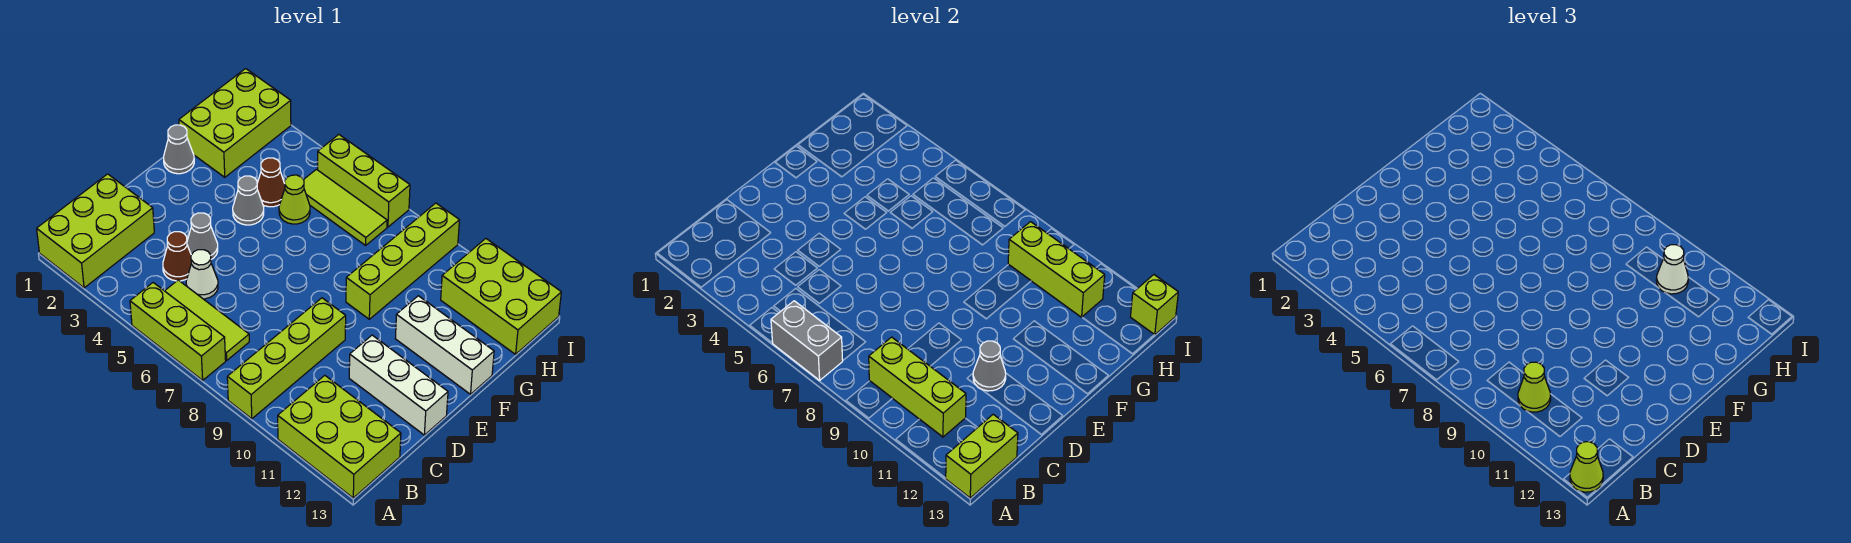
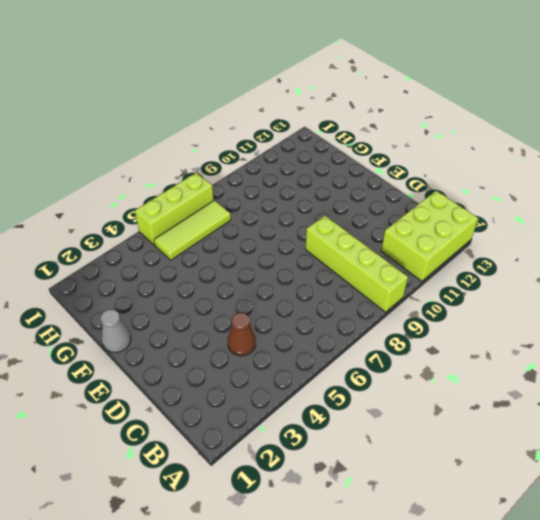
none -> lime brick A1:C2 level 1
none -> lime brick A5:A7 level 1
none -> lime tile B5:B7 level 1

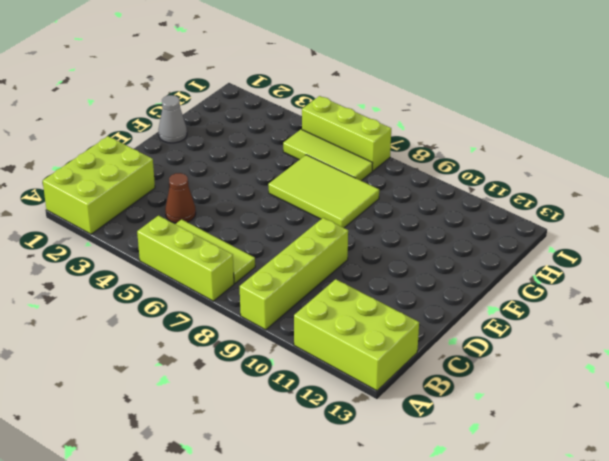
lime tile F6:G8 level 1 -> none
none -> white cone C5 level 1
none -> grey cone D4 level 1
none -> white brick D11:D13 level 1

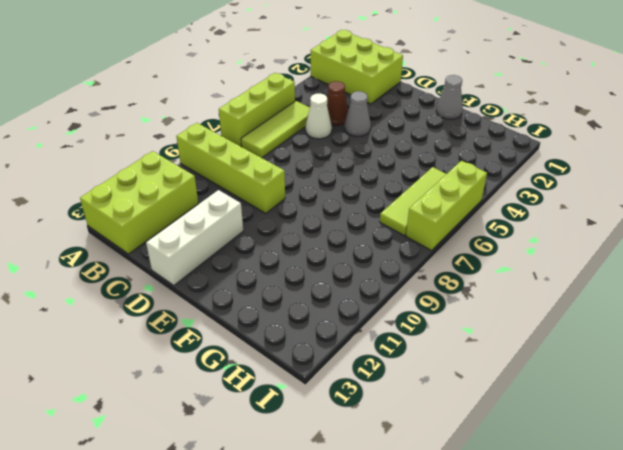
none -> grey cone F4 level 1
none -> lime brick F9:I9 level 1
none -> white brick F11:F13 level 1

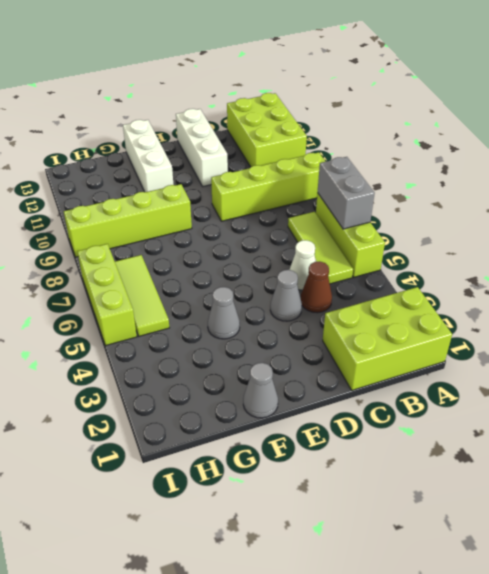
none -> lime brick G1:I2 level 1
none -> brown cone G4 level 1
none -> lime cone G5 level 1

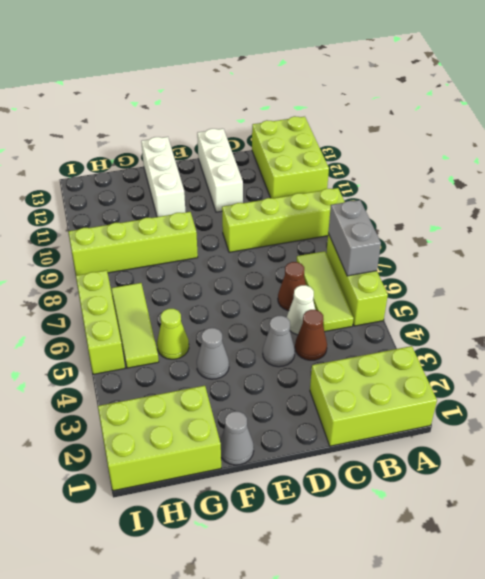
brown cone C6 level 1 -> brown cone G4 level 1
none -> lime brick H11:I13 level 1
none -> lime brick A13:B13 level 2
none -> lime brick B9:B11 level 2

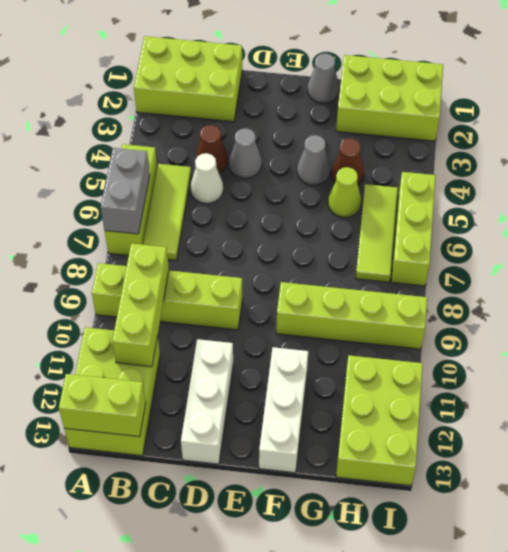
none -> grey cone D11 level 2
none -> lime brick H9:H11 level 2
none -> lime brick I13 level 2

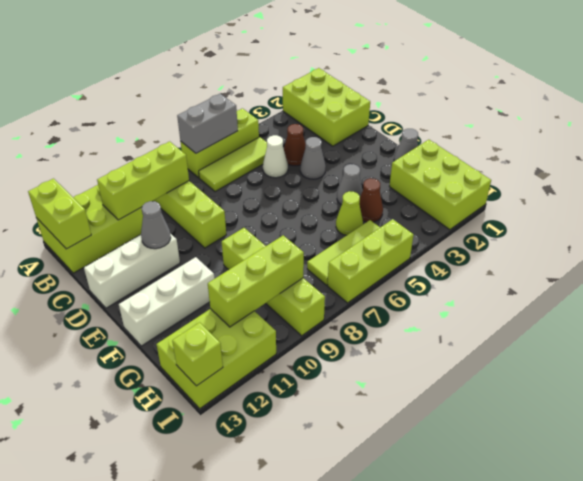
none -> lime cone A13 level 3
none -> lime cone B10 level 3
none -> white cone H10 level 3

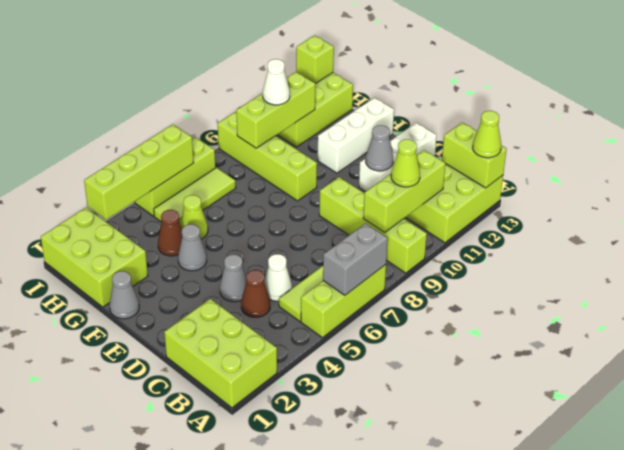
lime brick I3:I6 level 2 -> none

